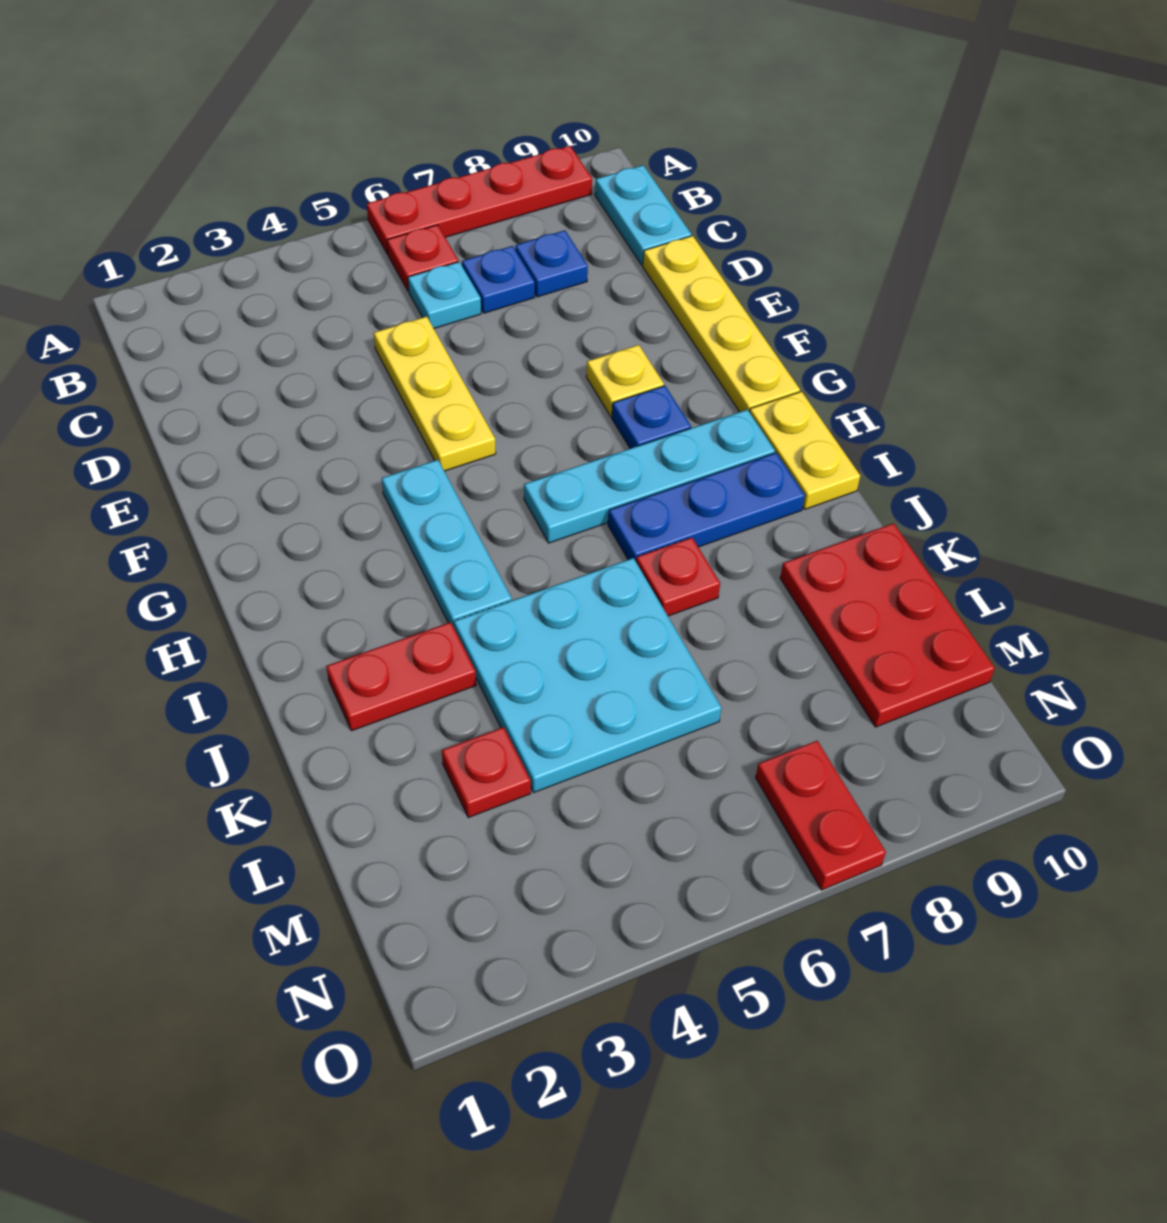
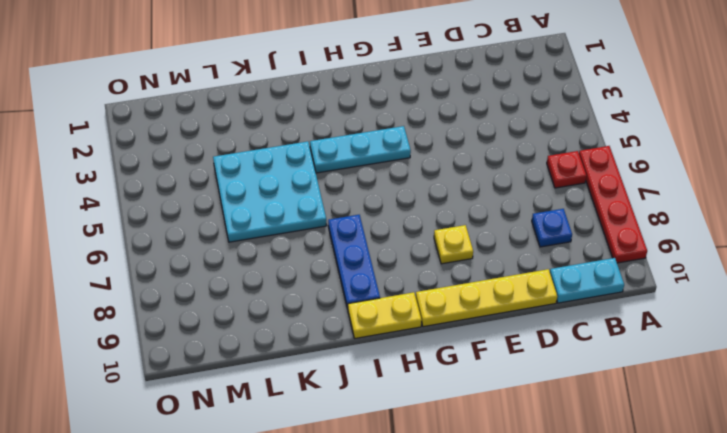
none -> cyan plate C6 level 1
none -> blue plate C7 level 1
none -> yellow plate D5:F5 level 1

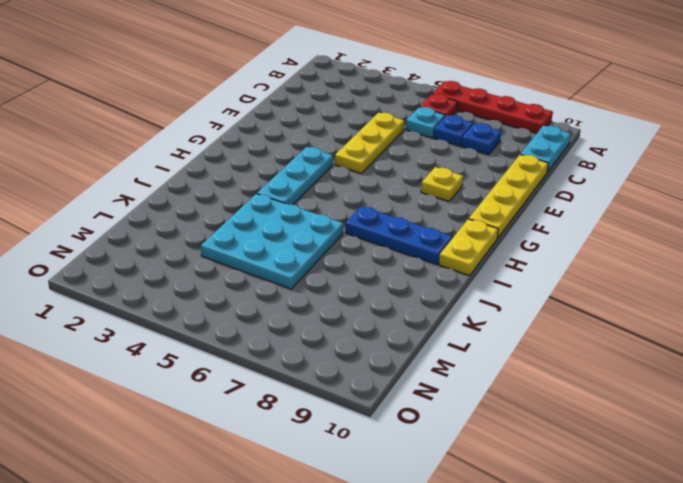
none -> blue plate G8 level 1
none -> cyan plate H6:H9 level 1
none -> red plate J2:J3 level 1

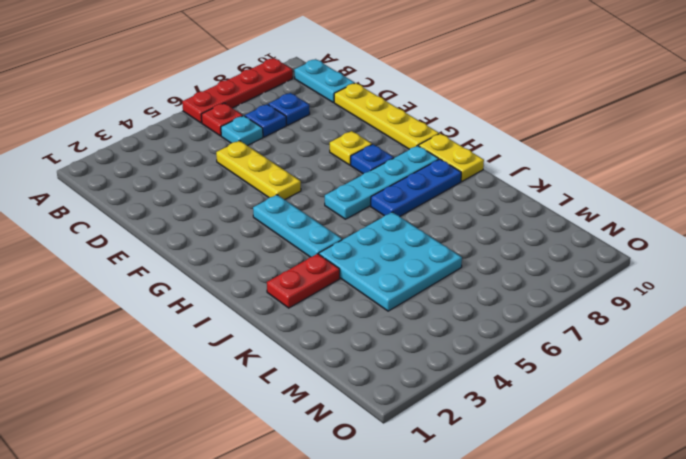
none -> red plate J7 level 1
none -> red plate K9:M10 level 1
none -> red plate L3 level 1

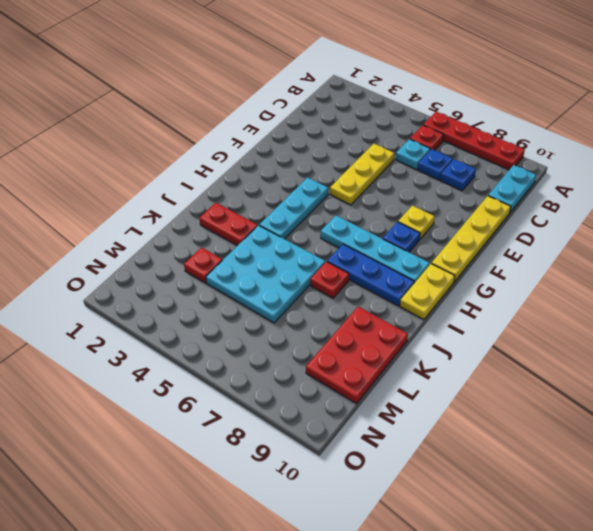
none -> red plate N7:O7 level 1

